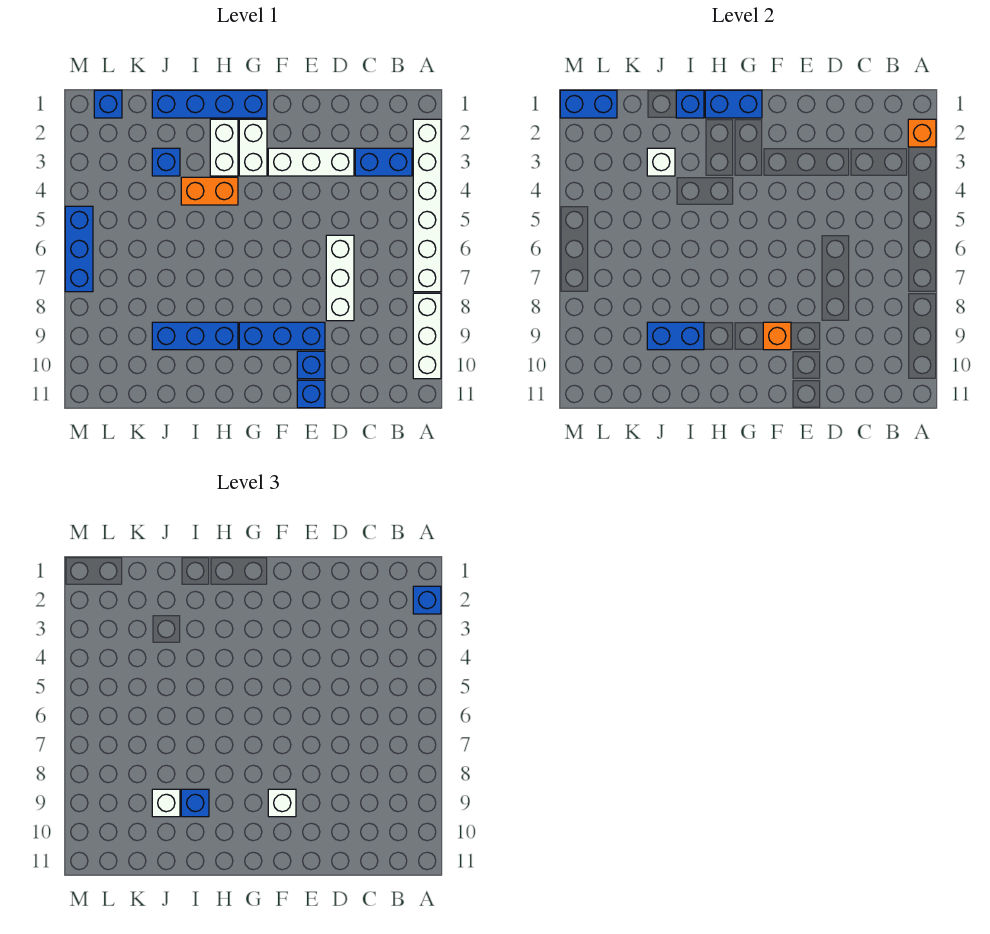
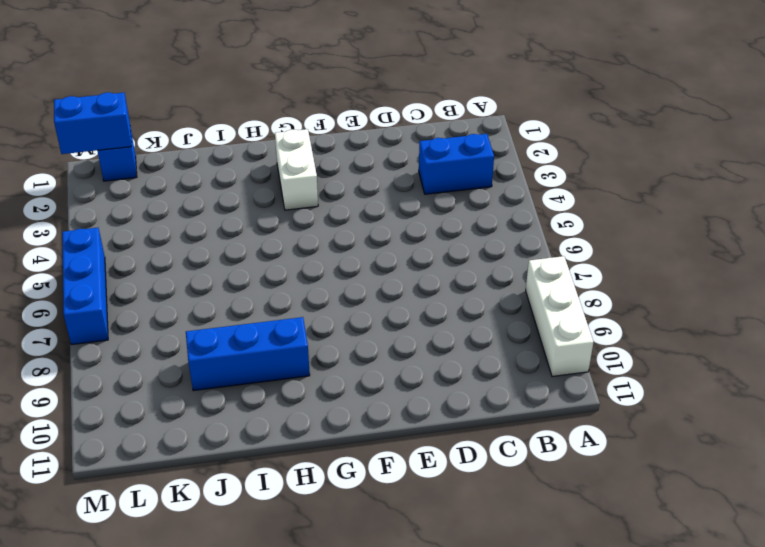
none -> white brick A2:A7 level 1
none -> white brick D3:F3 level 1
none -> white brick D6:D8 level 1

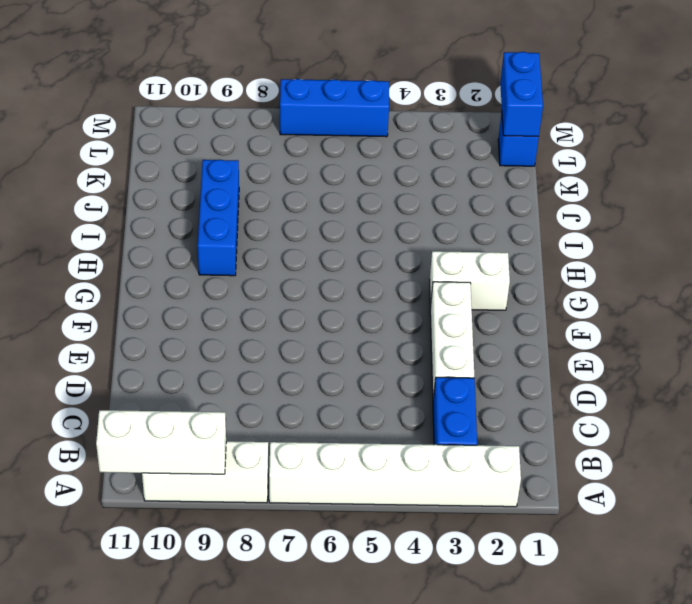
white brick A9:A11 level 2 -> white brick D6:D8 level 1
none -> blue brick E9:G9 level 1
none -> blue brick E10 level 1
none -> blue brick E11 level 1

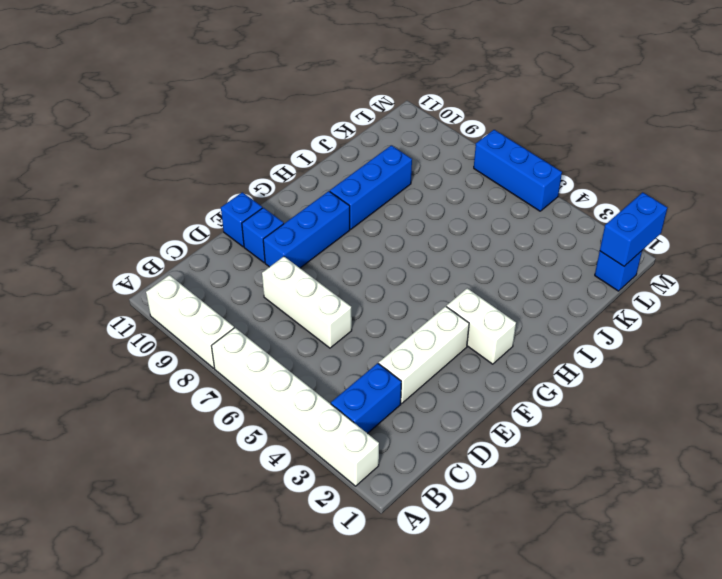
none -> blue brick G1:J1 level 1
none -> white brick H2:H3 level 1
none -> orange brick H4:I4 level 1

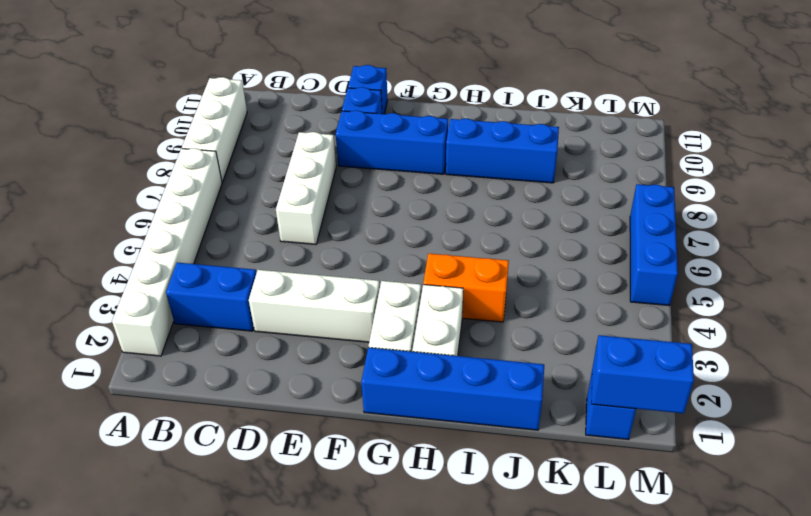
none -> blue brick J3 level 1
none -> orange brick A2 level 2
none -> orange brick F9 level 2

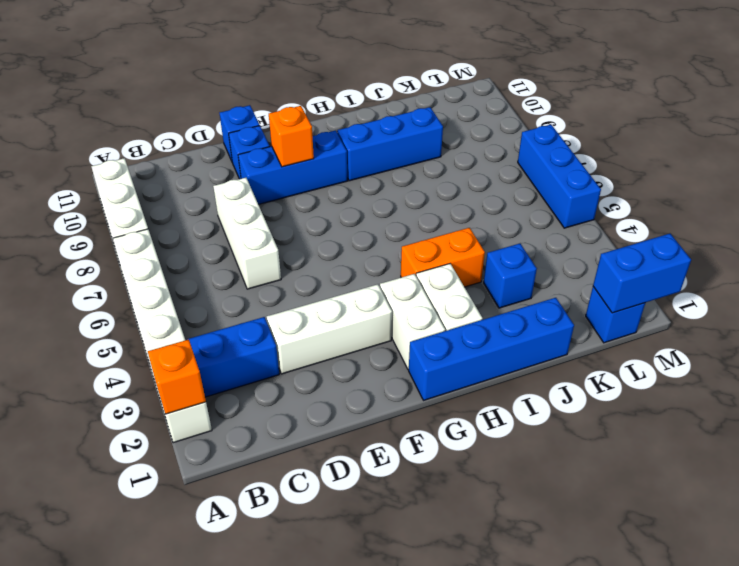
none -> blue brick G1:H1 level 2
none -> blue brick I1 level 2
none -> blue brick I9:J9 level 2

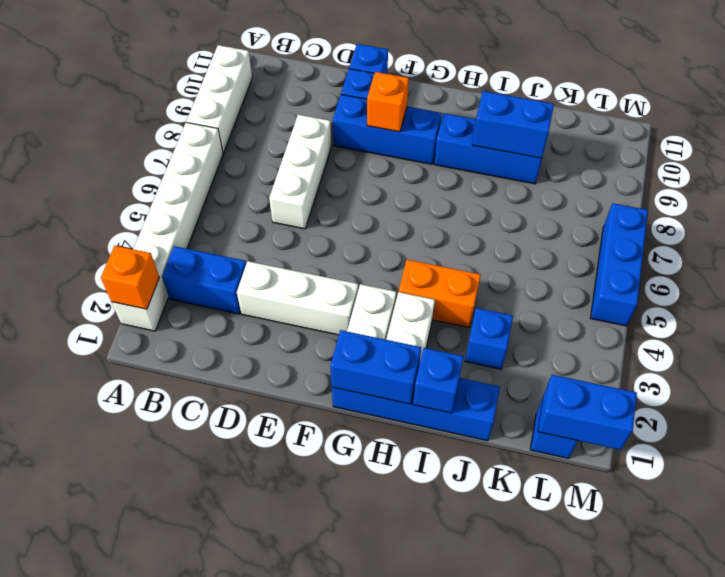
none -> white brick J3 level 2
none -> blue brick A2 level 3
none -> white brick F9 level 3

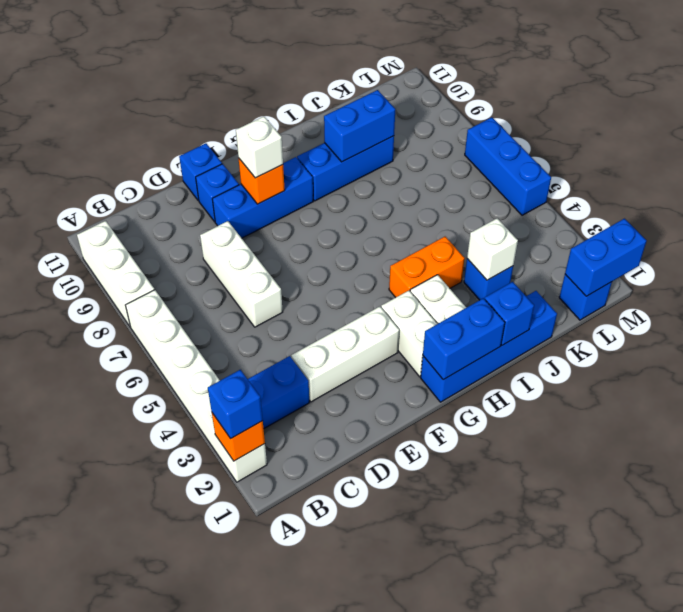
none -> blue brick I9 level 3
none -> white brick J9 level 3

